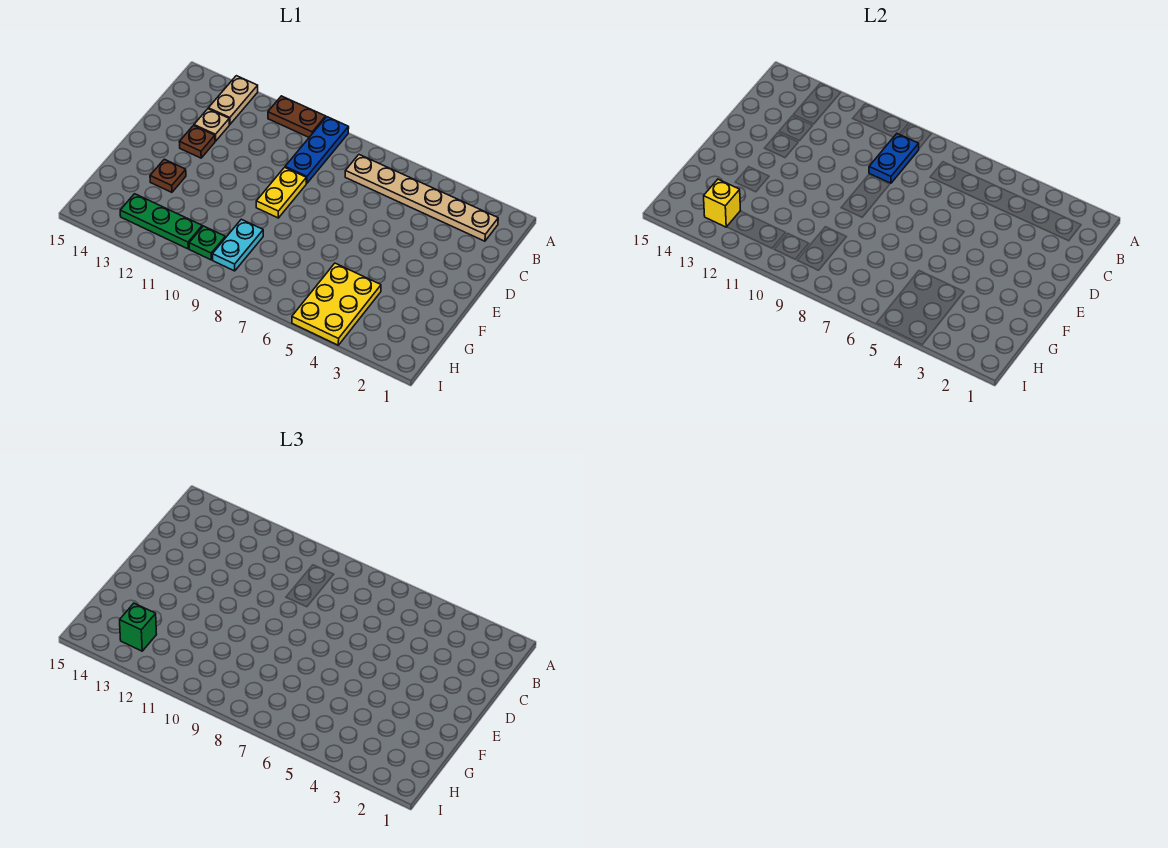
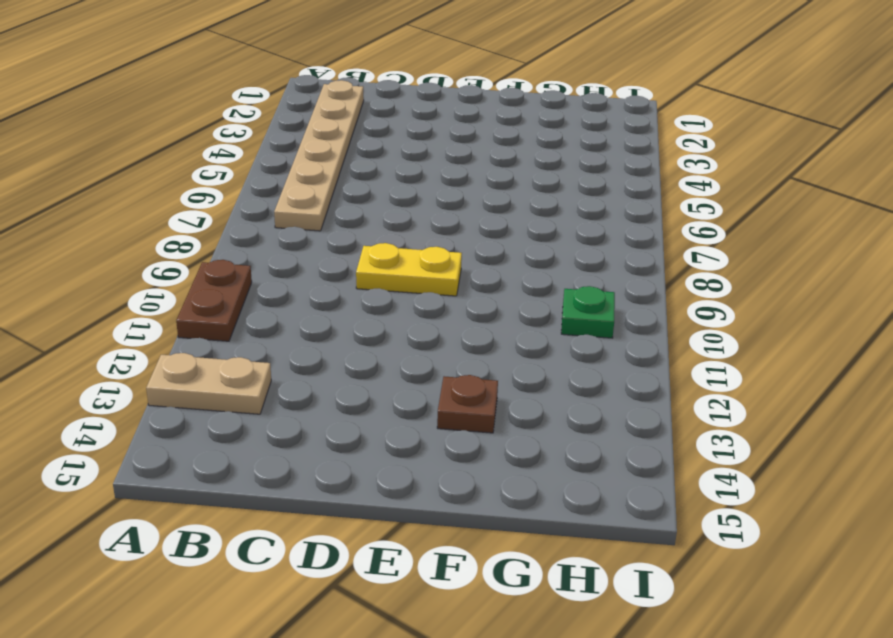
none -> blue plate A9:C9 level 1
none -> tan plate C13 level 1
none -> brown plate D13 level 1

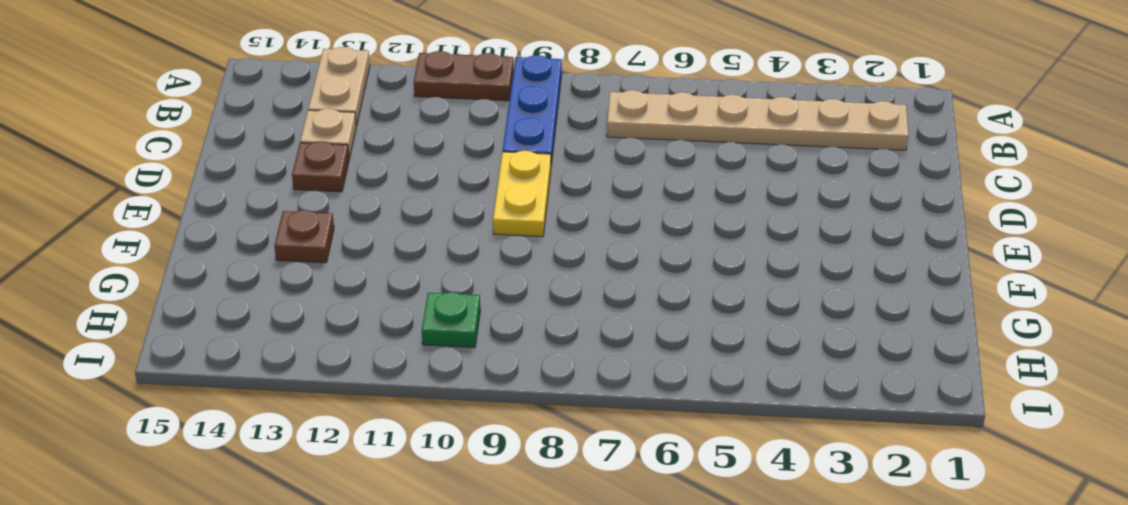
none -> yellow plate G4:I5 level 1
none -> cyan plate G9:H9 level 1
none -> green plate H11:H13 level 1

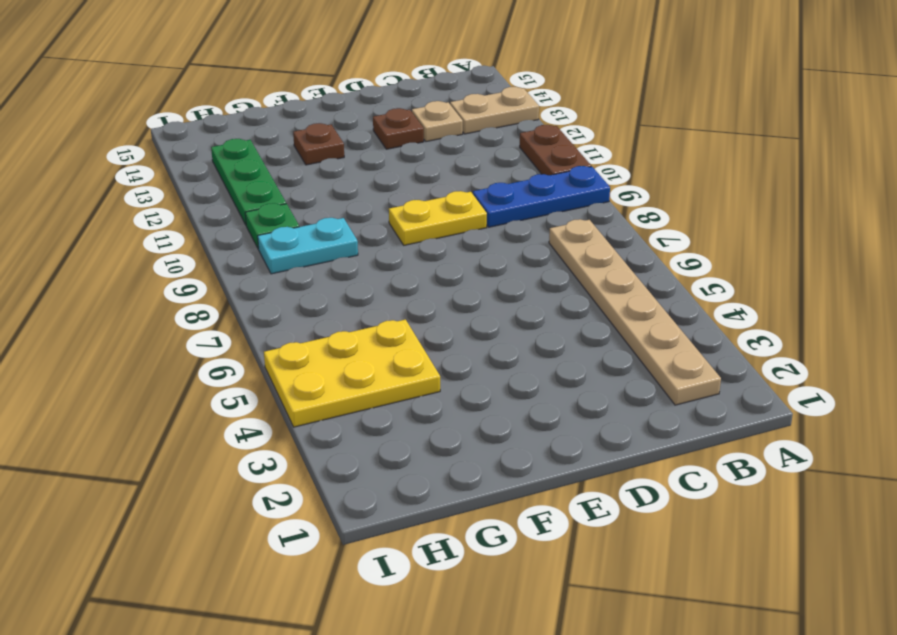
none -> blue plate B9:C9 level 2
none -> yellow brick H13 level 2
none -> green brick H13 level 3

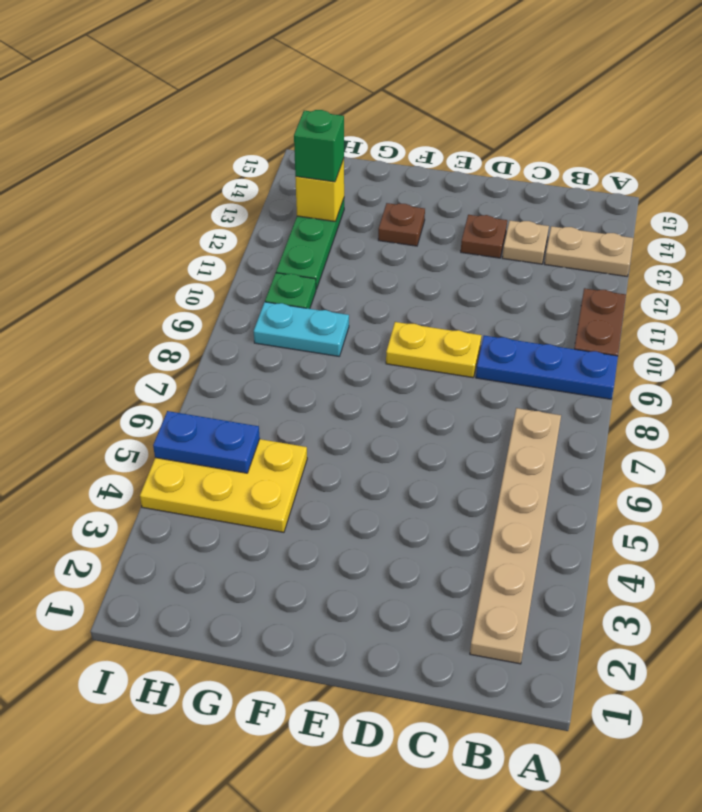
blue plate H5:I5 level 2 -> blue plate B9:C9 level 2

